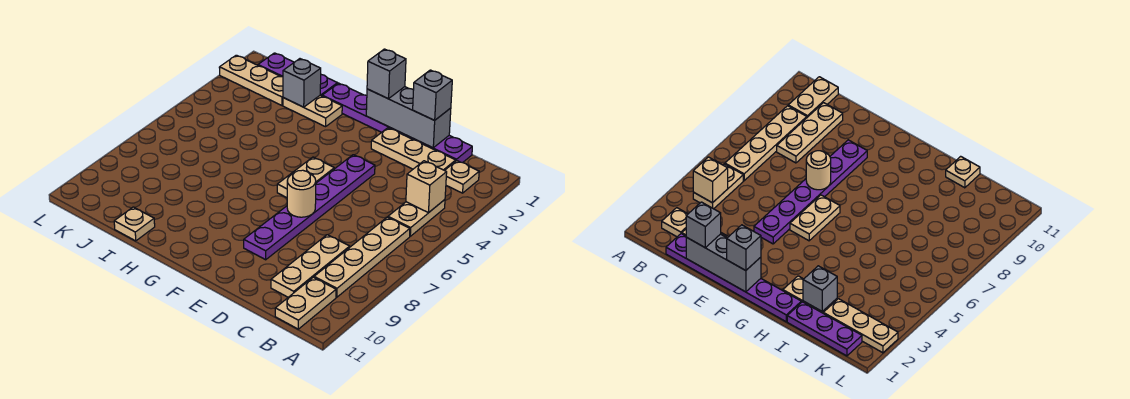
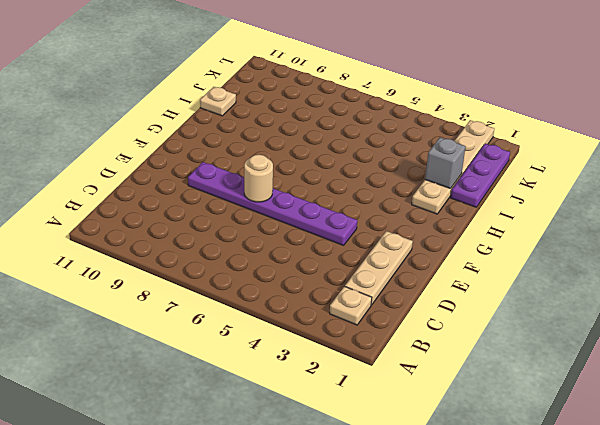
none -> tan plate B4:B5 level 1
none -> tan plate B6:B9 level 1
none -> tan plate B10:B11 level 1

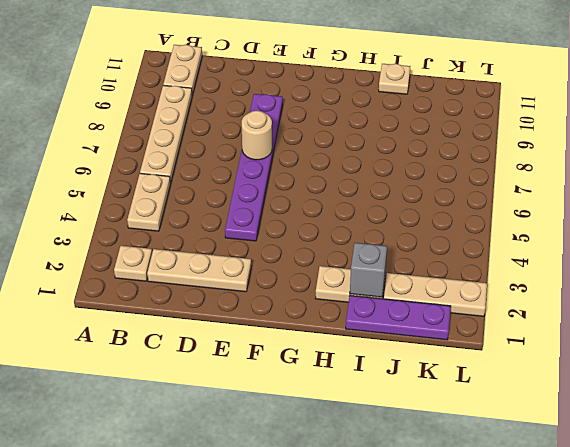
none -> purple plate C1:H1 level 1
none -> tan plate C8:C10 level 1
none -> tan plate F5:F6 level 1

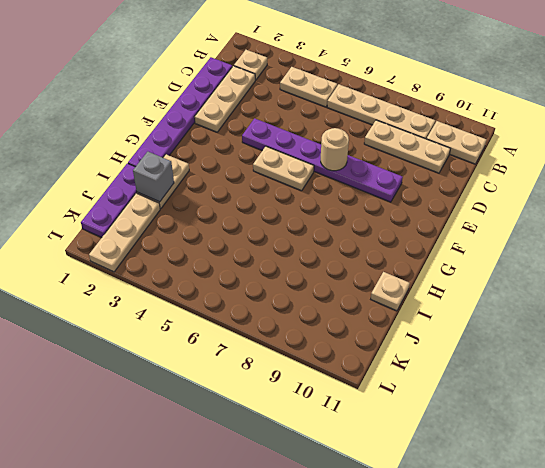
none -> tan brick B4 level 2
none -> grey brick D1:F1 level 2
none -> grey brick D1 level 3

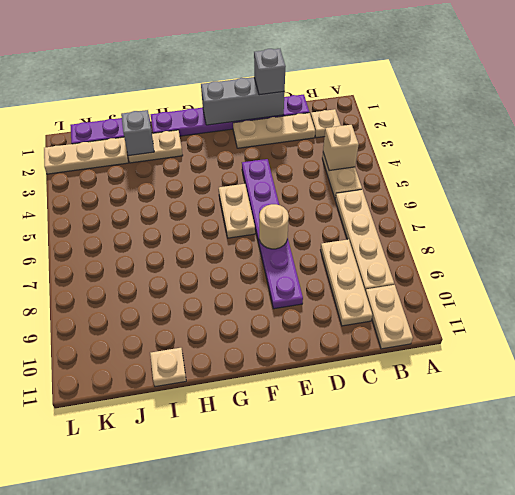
none -> grey brick F1 level 3

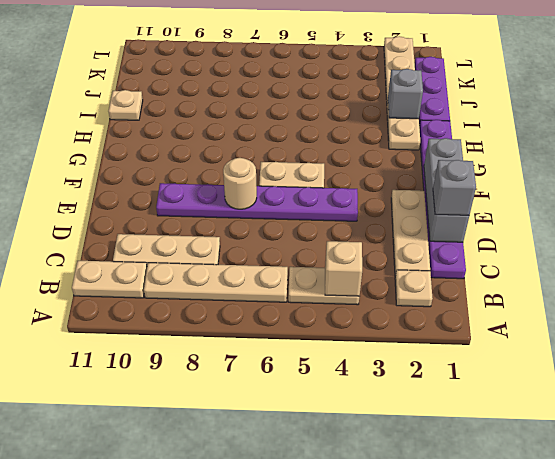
none -> grey brick F1 level 3

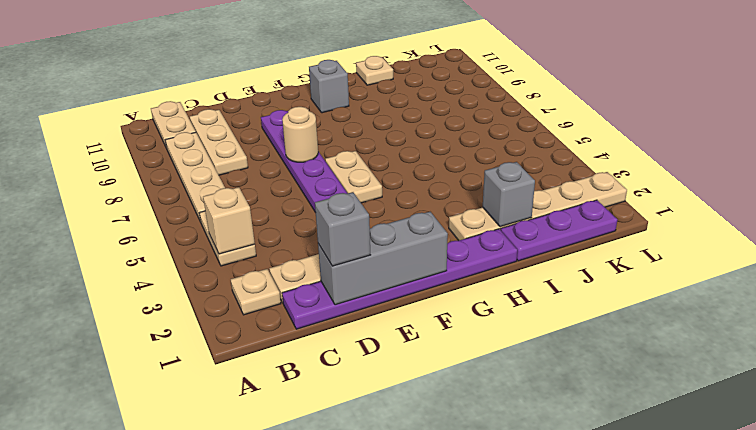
grey brick G10 level 1 -> grey brick F1 level 3

